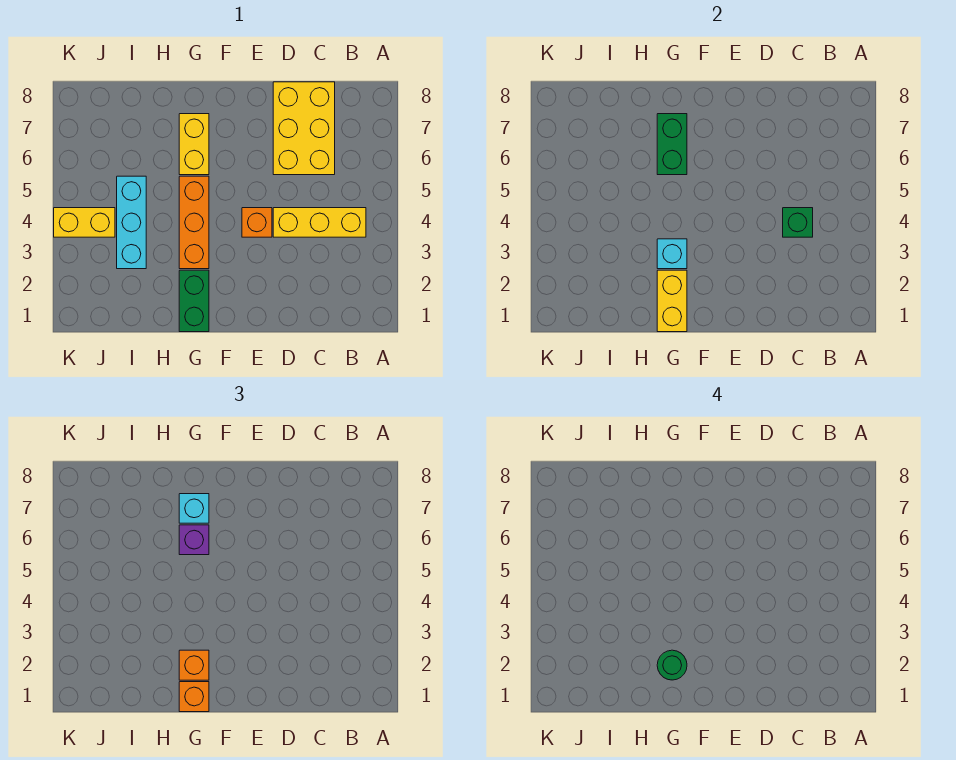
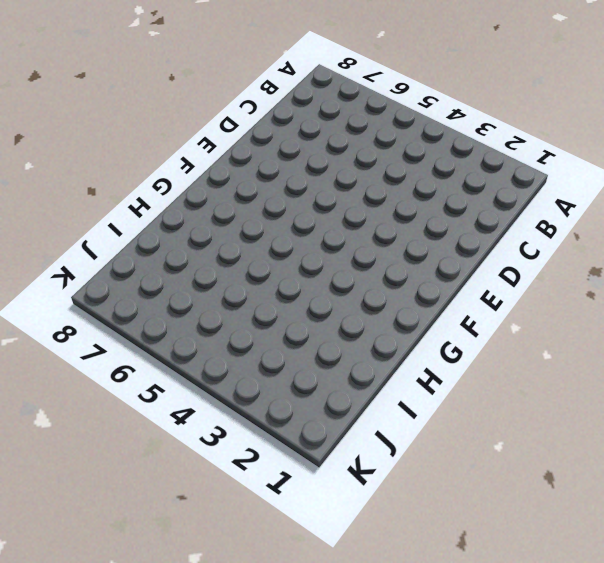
none -> yellow brick B4:D4 level 1
none -> yellow brick C6:D8 level 1
none -> orange brick E4 level 1

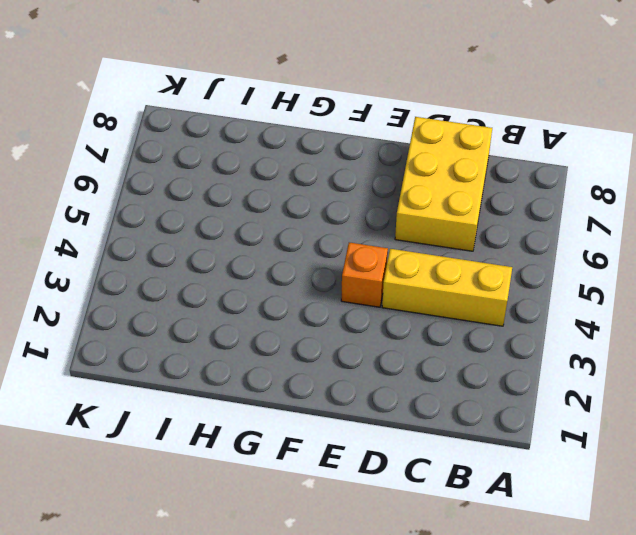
none -> green brick G1:G2 level 1
none -> orange brick G3:G5 level 1
none -> yellow brick G6:G7 level 1

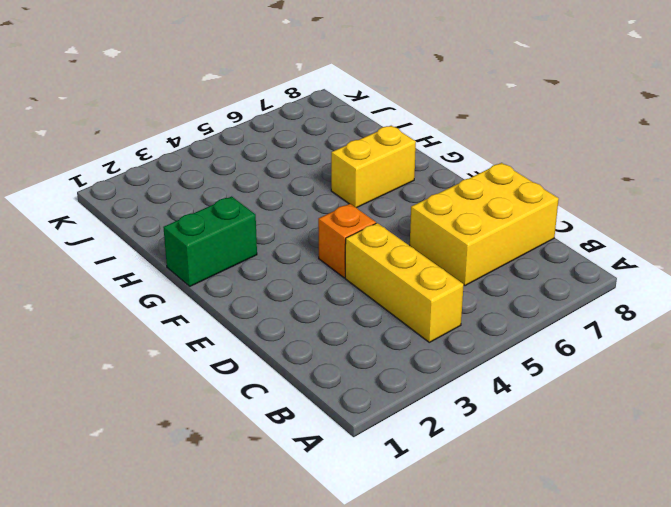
none -> orange brick G3:G5 level 1
none -> cyan brick I3:I5 level 1
none -> yellow brick J4:K4 level 1

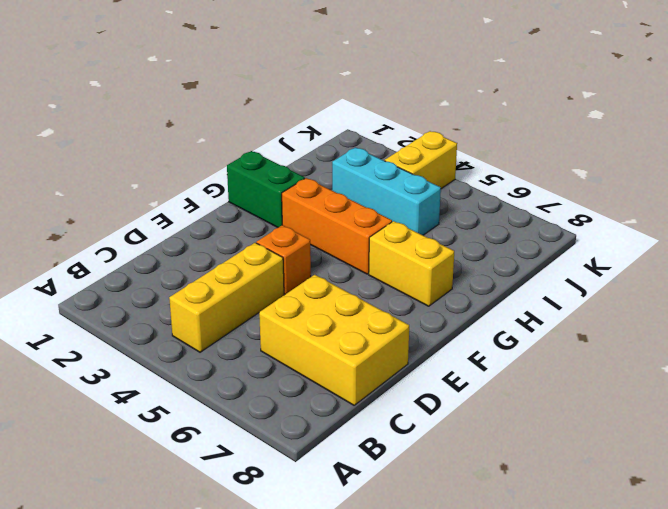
none -> green brick C4 level 2
none -> yellow brick G1:G2 level 2
none -> cyan brick G3 level 2

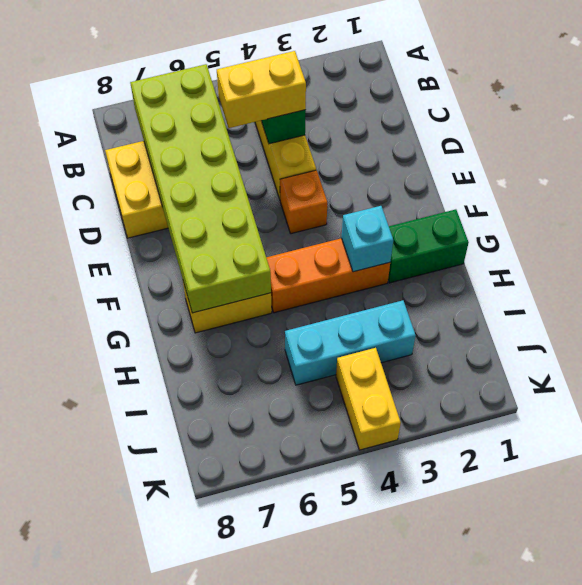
lime brick B6:G7 level 2 -> green brick G6:G7 level 2
yellow brick C4:C5 level 3 -> yellow brick G1:G2 level 2
none -> orange brick G1 level 3
none -> orange brick G2 level 3
none -> purple brick G6 level 3

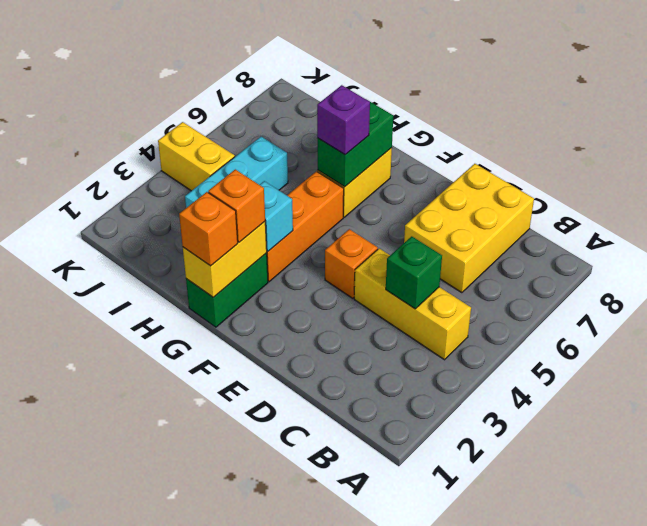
none -> cyan brick G7 level 3
none -> green round brick G2 level 4

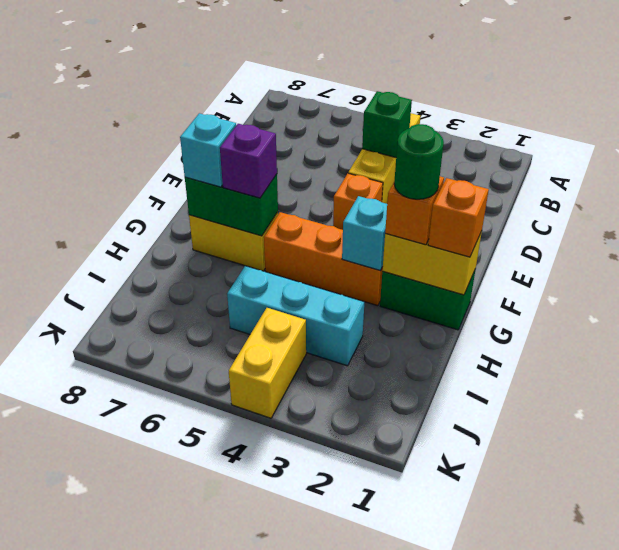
none -> yellow brick C6:D8 level 1

